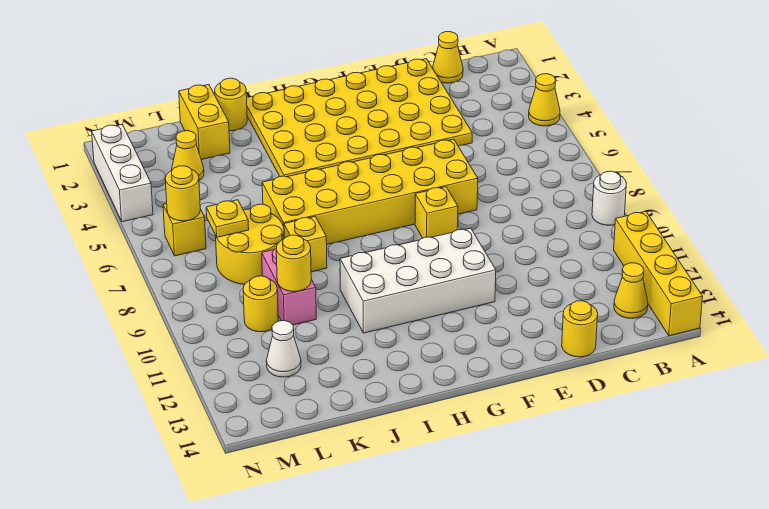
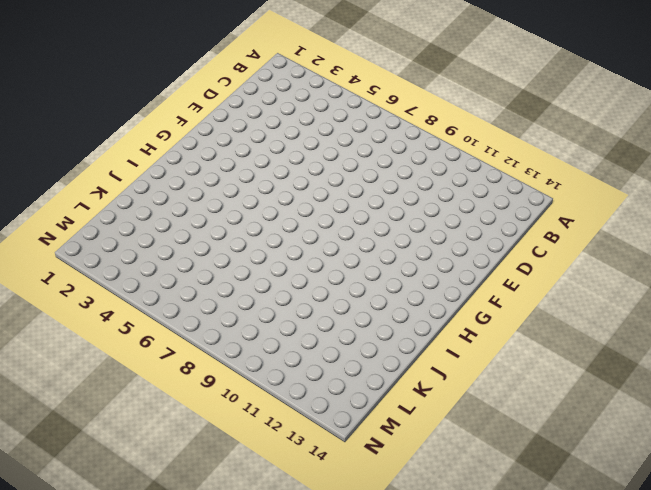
none -> yellow cone A4 level 1
none -> white round brick A9 level 1
none -> yellow brick A11:A14 level 1

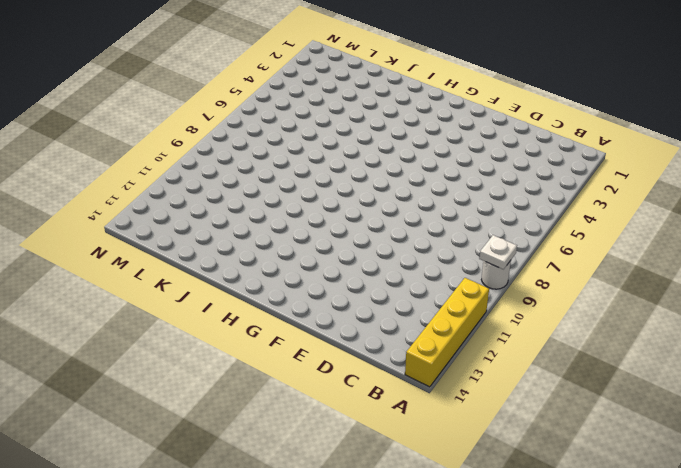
white plate A9 level 2 -> none
none -> yellow cone A4 level 1
none -> yellow cone B13 level 1
none -> yellow cone C1 level 1

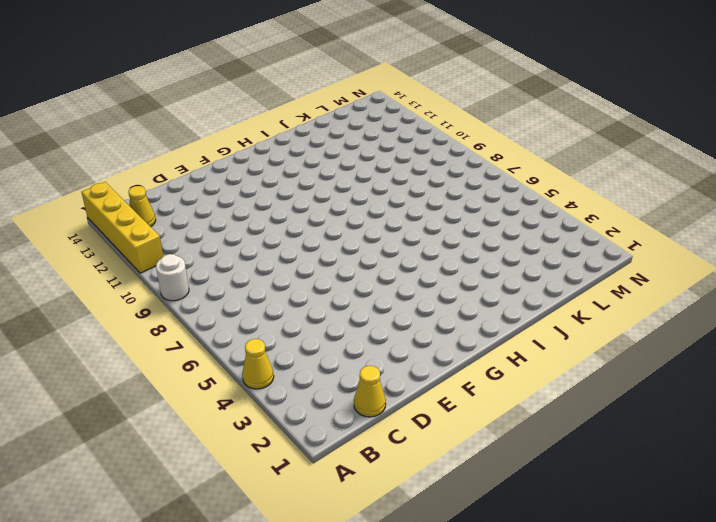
none -> yellow plate D1:I4 level 1
none -> yellow round brick D14 level 1
none -> yellow brick E6:J7 level 1

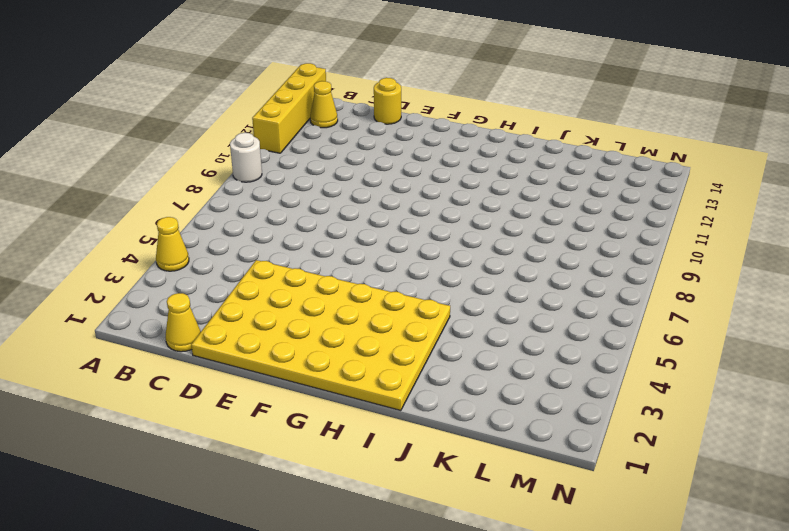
none -> yellow brick E6:J7 level 1
none -> yellow brick F8 level 1
none -> white brick F10:I11 level 1

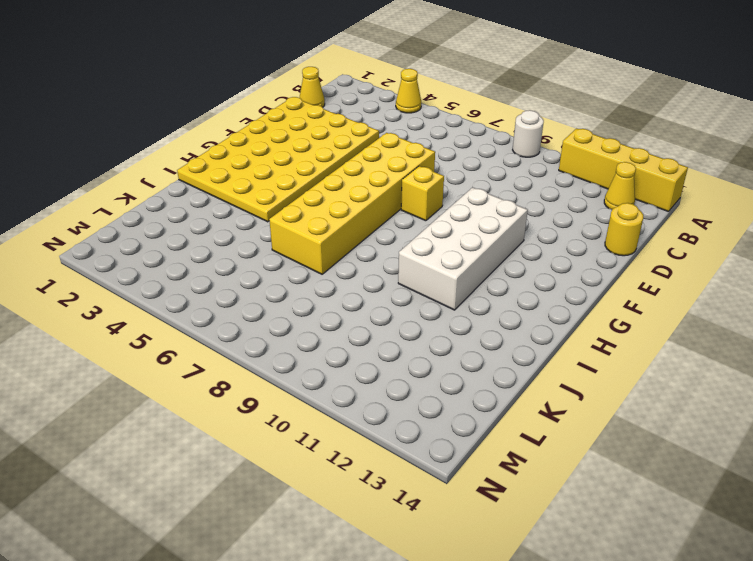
none -> yellow round brick J1 level 1
none -> yellow brick J8 level 1
none -> yellow brick K1:K2 level 1

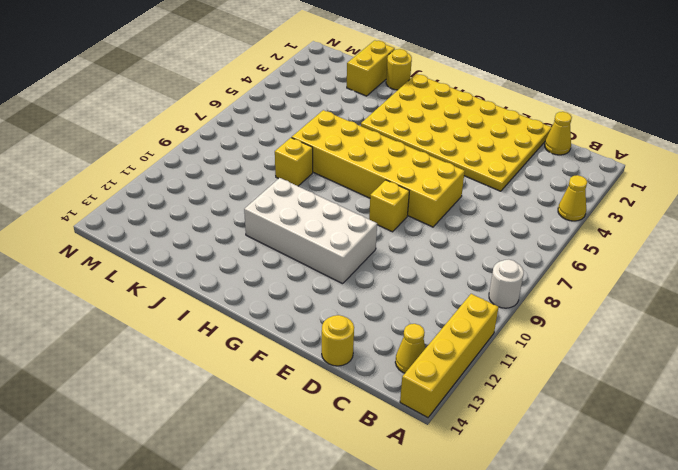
none -> yellow round brick K7:L8 level 1
none -> pink brick K9:K10 level 1
none -> yellow cone L3 level 1

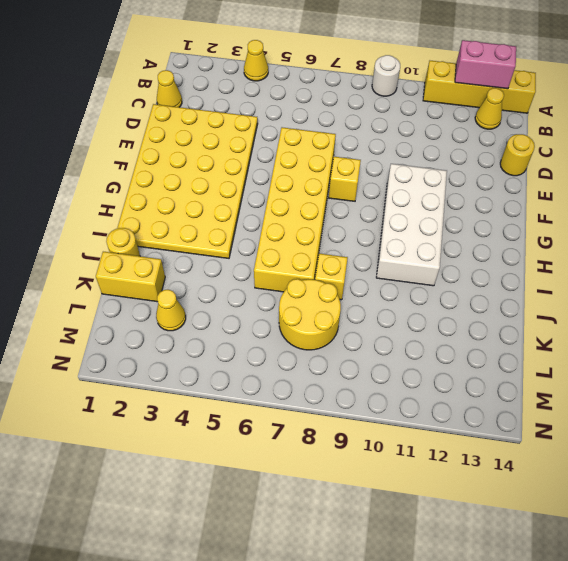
pink brick A12:A13 level 2 -> pink brick K9:K10 level 1
none -> yellow round brick L10 level 1
none -> white cone L12 level 1
none -> yellow brick M6 level 1

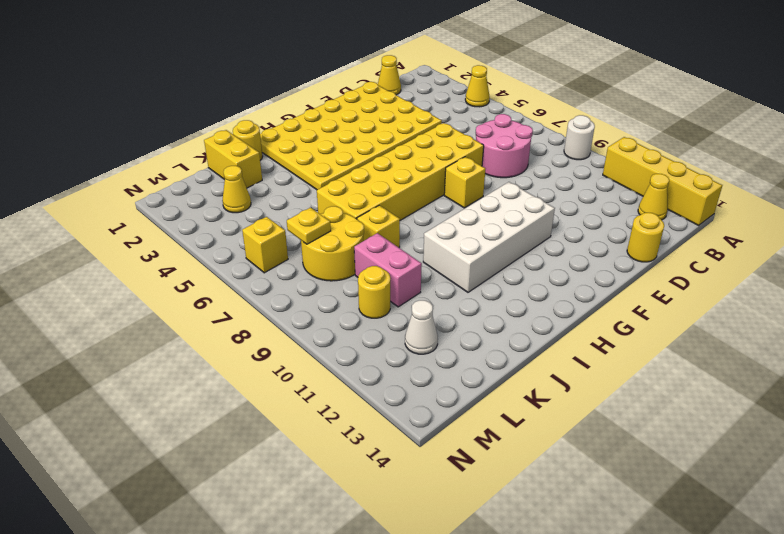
pink round brick C7:D8 level 1 -> none
none -> white brick N2:N4 level 1
none -> yellow round brick K10 level 2
none -> yellow round brick M6 level 2

